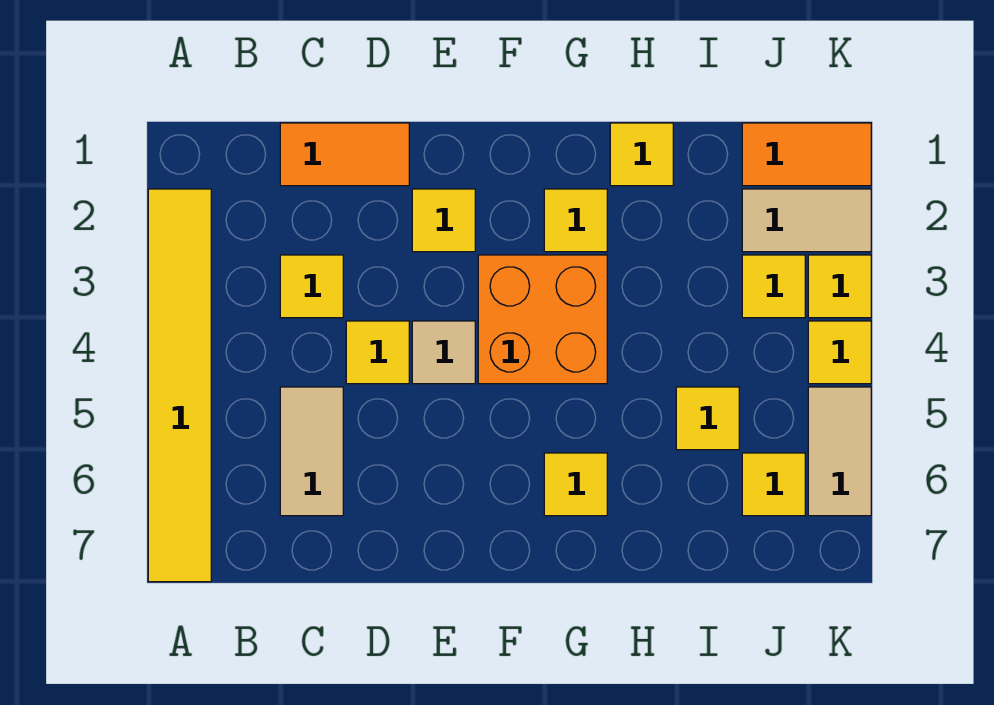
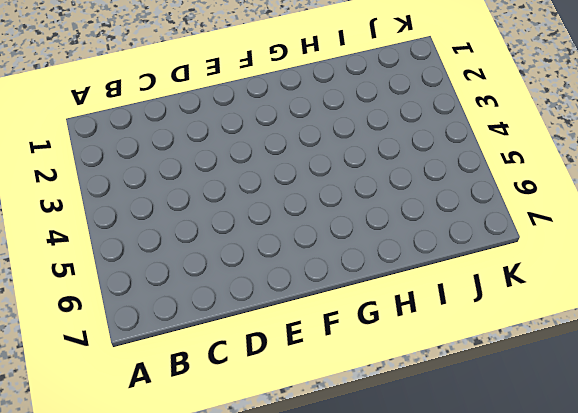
none -> yellow tile A2:A7 level 1
none -> orange tile C1:D1 level 1
none -> yellow tile C3 level 1

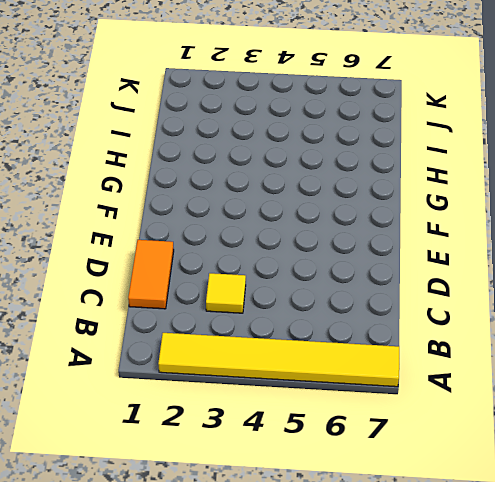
none -> tan tile C5:C6 level 1
none -> yellow tile D4 level 1
none -> yellow tile E2 level 1

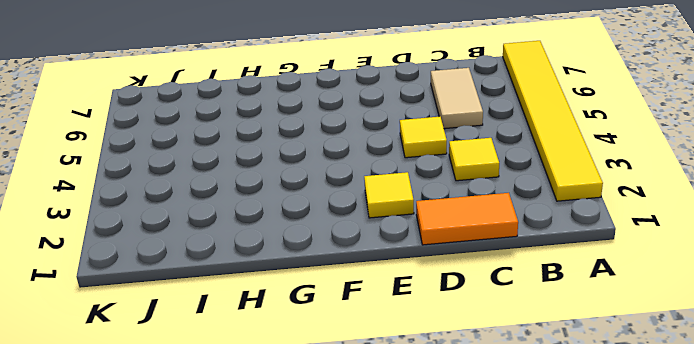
none -> tan tile E4 level 1
none -> orange brick F3:G4 level 1
none -> yellow tile G2 level 1

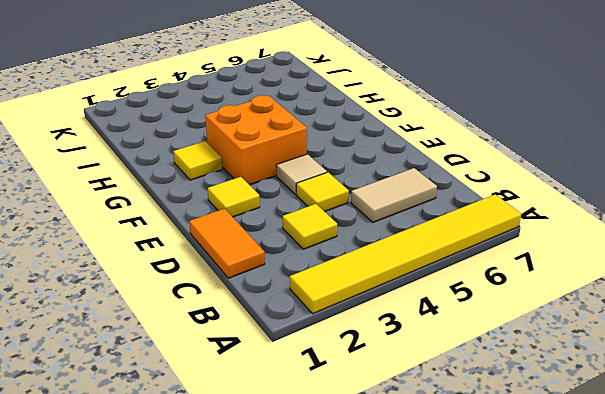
none -> yellow tile G6 level 1
none -> yellow tile H1 level 1
none -> yellow tile I5 level 1

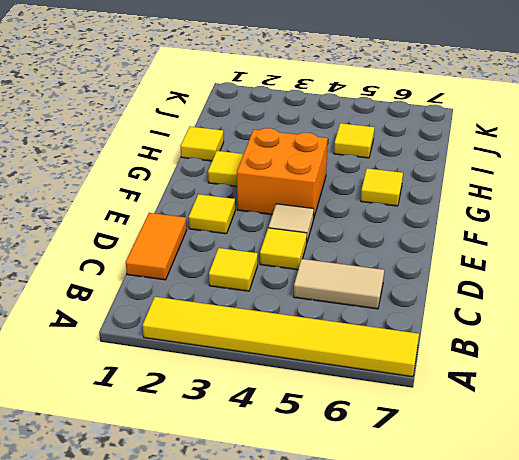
none -> orange tile J1:K1 level 1
none -> tan tile J2:K2 level 1
none -> yellow tile J3 level 1

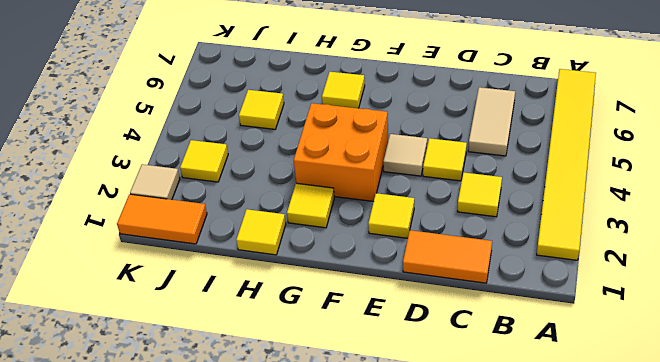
tan tile K2 level 1 -> tan tile J2:K2 level 1
none -> yellow tile J6 level 1
none -> yellow tile K3 level 1
none -> yellow tile K4 level 1

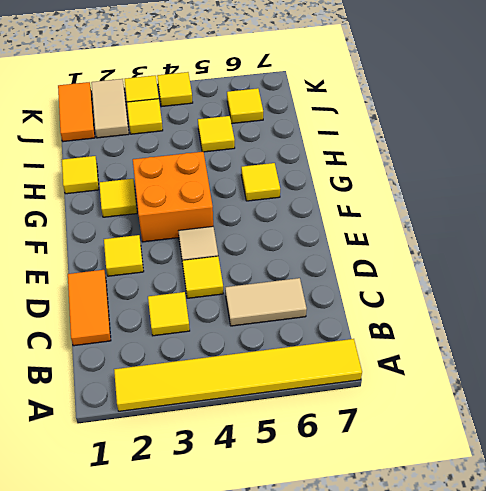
none -> tan tile K5:K6 level 1

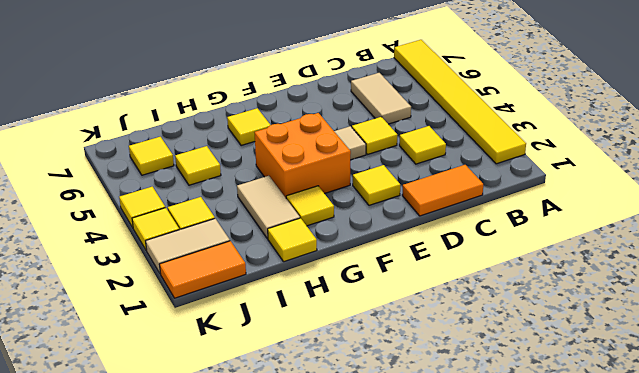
tan tile H2:H3 level 1 -> tan tile K5:K6 level 1

